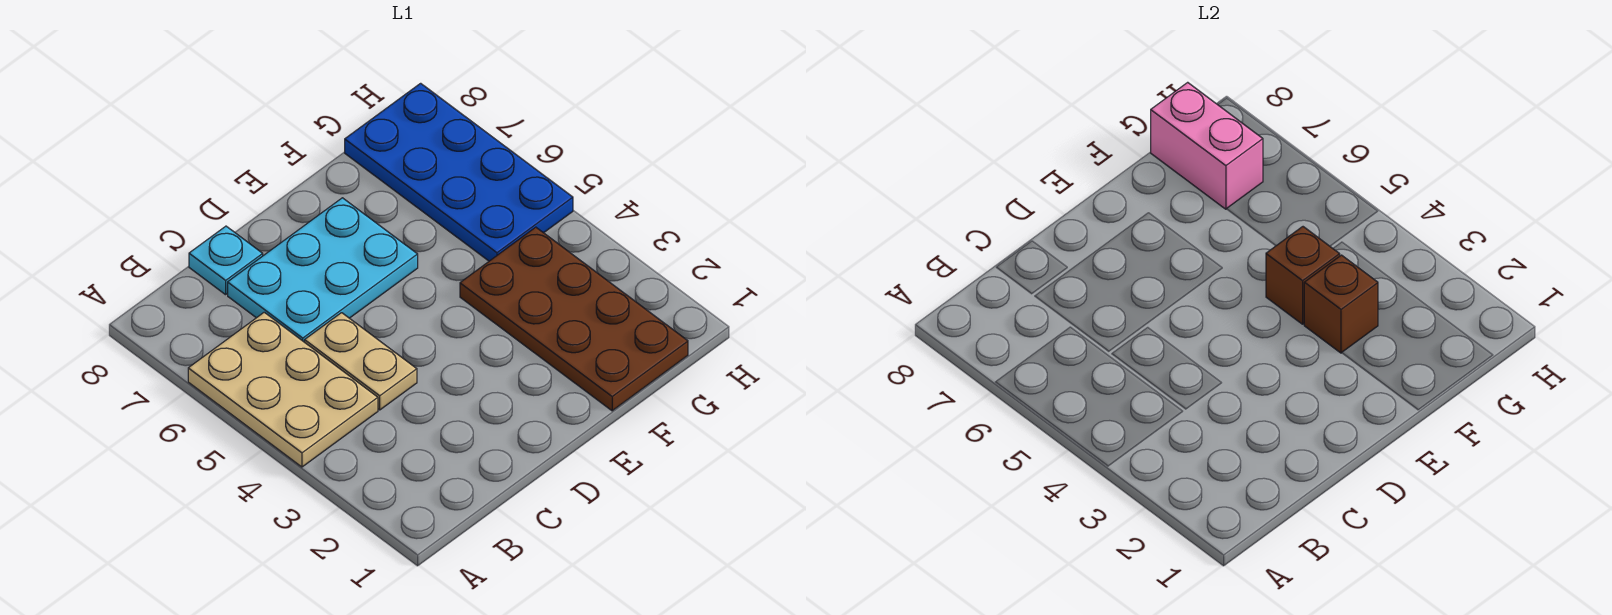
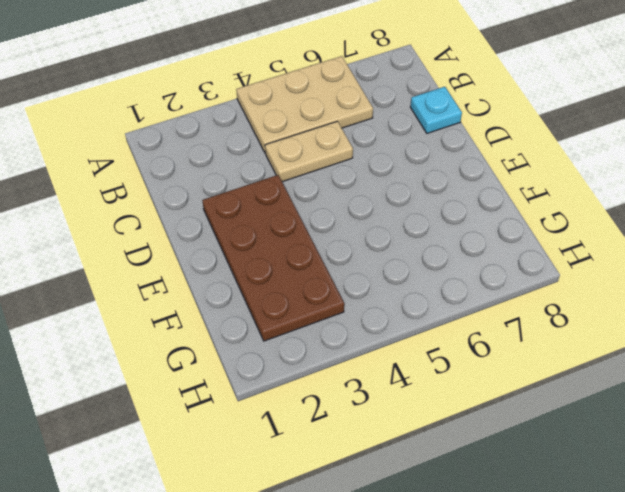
brown plate D2:G3 level 1 -> brown plate F1:G4 level 1
none -> cyan plate C6:E7 level 1
none -> blue plate G5:H8 level 1

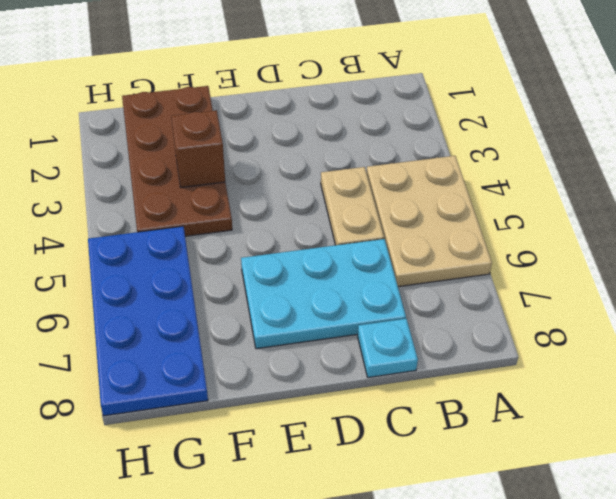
none -> brown brick F4 level 2
none -> pink brick G7:G8 level 2

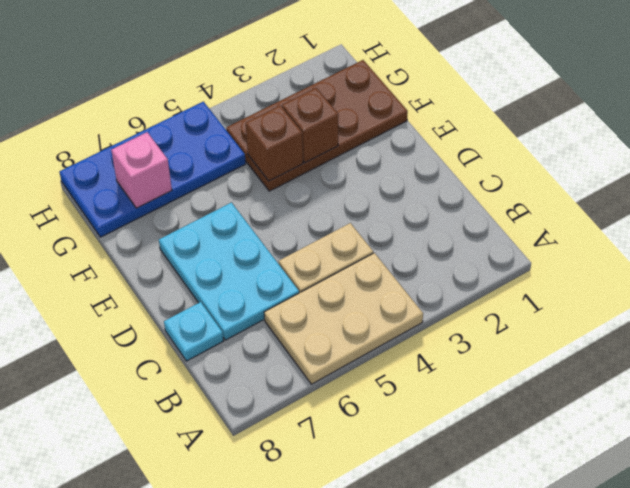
pink brick G7 level 2 -> pink brick G7:G8 level 2

